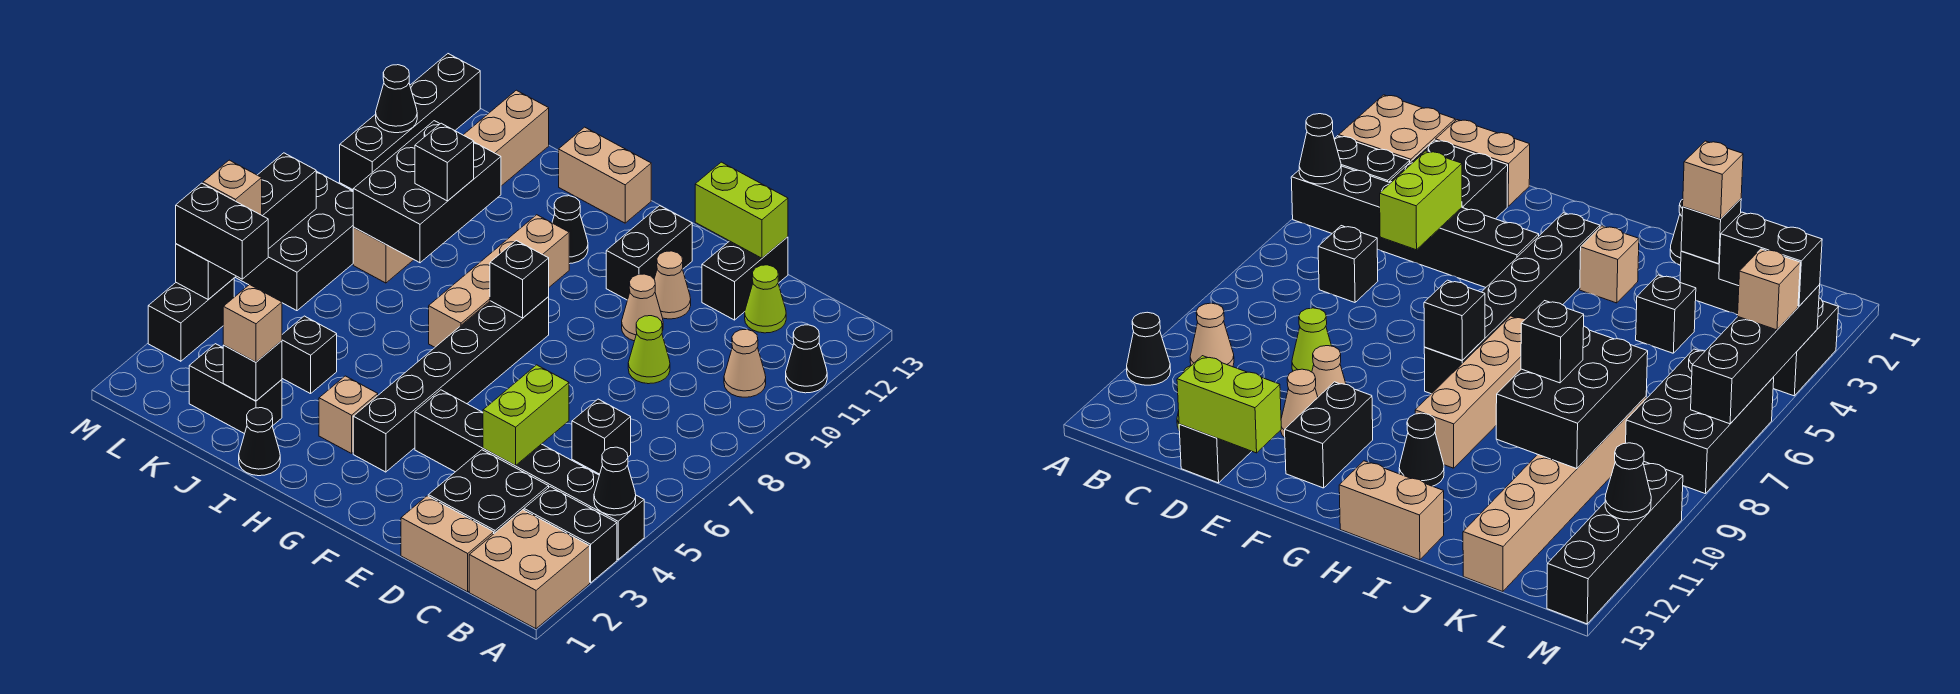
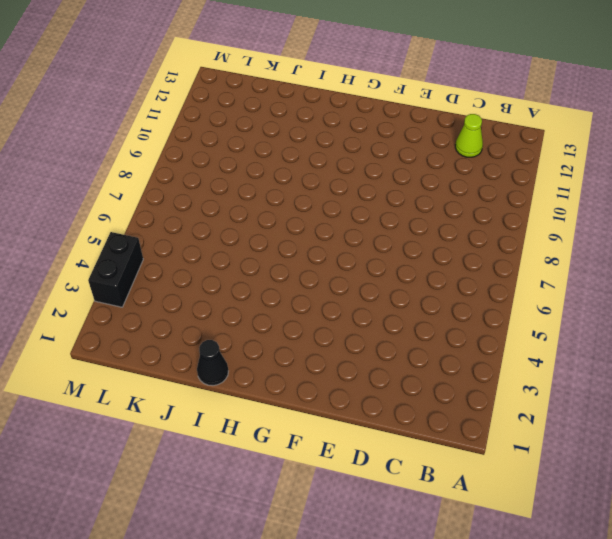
none -> tan brick A1:B2 level 1
none -> black brick A3:B3 level 1
none -> black brick A4:F4 level 1
none -> black cone A11 level 1

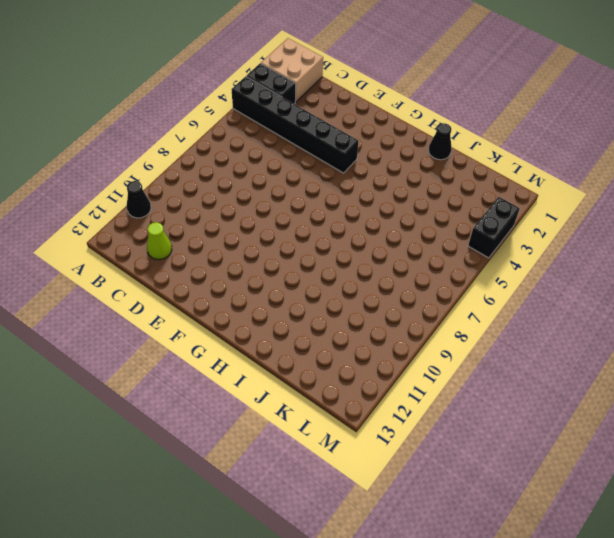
none -> tan cone B10 level 1
none -> tan brick C1:D1 level 1
none -> black brick C2:D3 level 1
none -> black brick C6 level 1

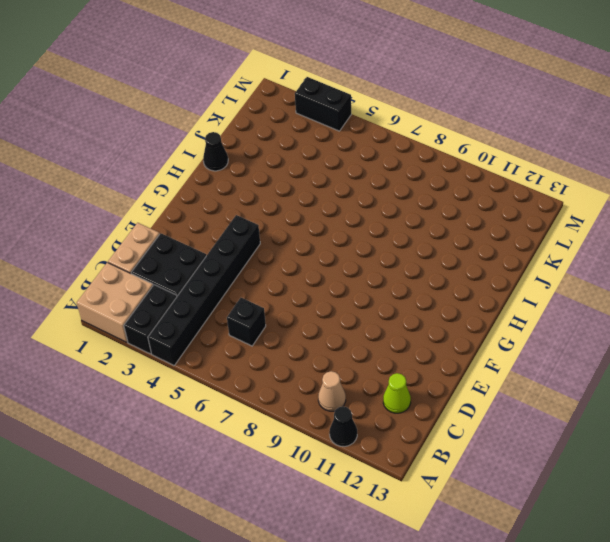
none -> lime cone D9 level 1
none -> black brick D12:D13 level 1
none -> tan cone E10 level 1
none -> tan cone E11 level 1

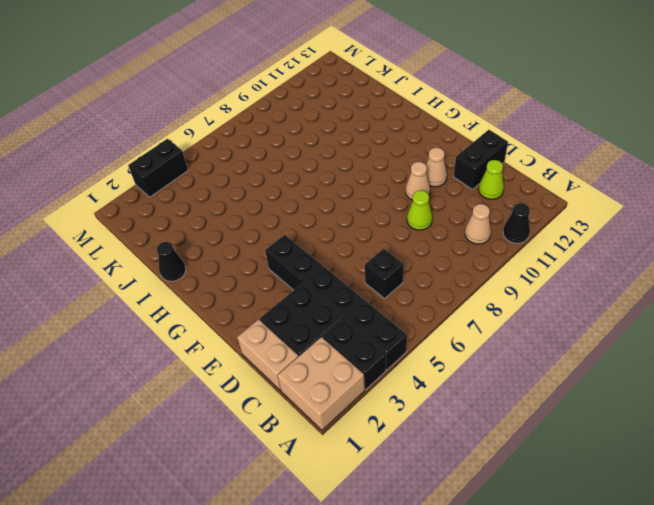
none -> black brick F11:F12 level 1
none -> black brick G3:G8 level 1
none -> tan brick H3 level 1
none -> tan brick H7:H10 level 1

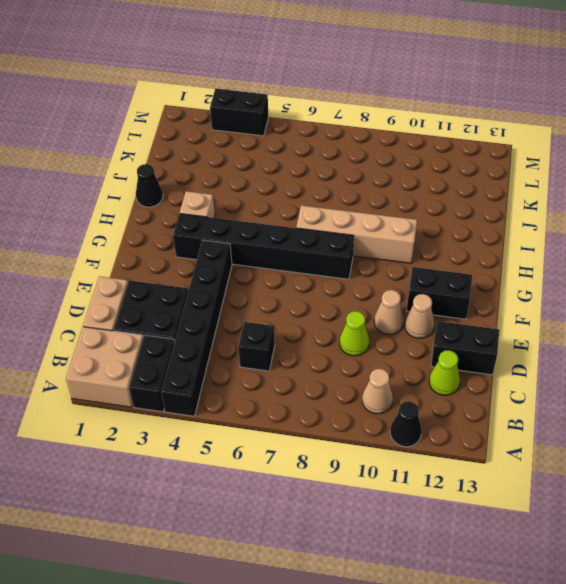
none -> black cone H11 level 1
none -> tan brick H13:I13 level 1
none -> black brick J2:K2 level 1
none -> black brick J4 level 1

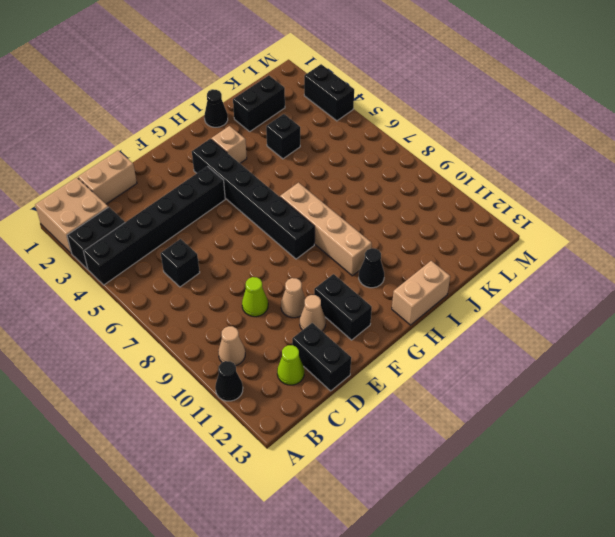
none -> black brick C2:D3 level 1
none -> tan brick K8:K13 level 1
none -> black brick L6:M8 level 1
none -> black brick M10:M13 level 1

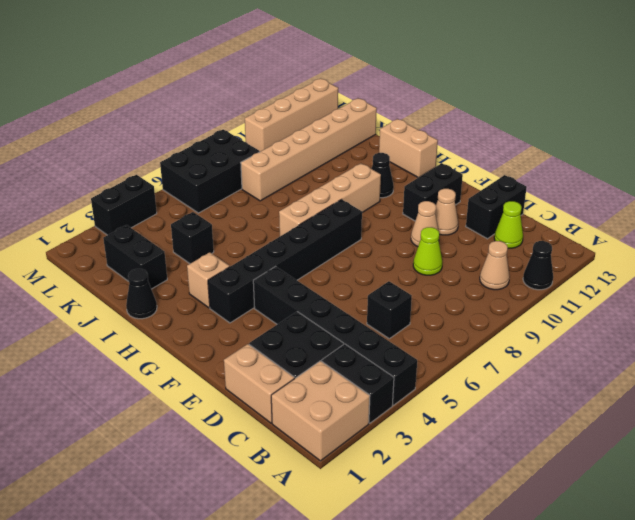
tan brick M10:M13 level 1 -> black brick M10:M13 level 1
none -> black cone A4 level 2
none -> lime brick D4:D5 level 2
none -> lime brick D13:E13 level 2
none -> black brick G8 level 2

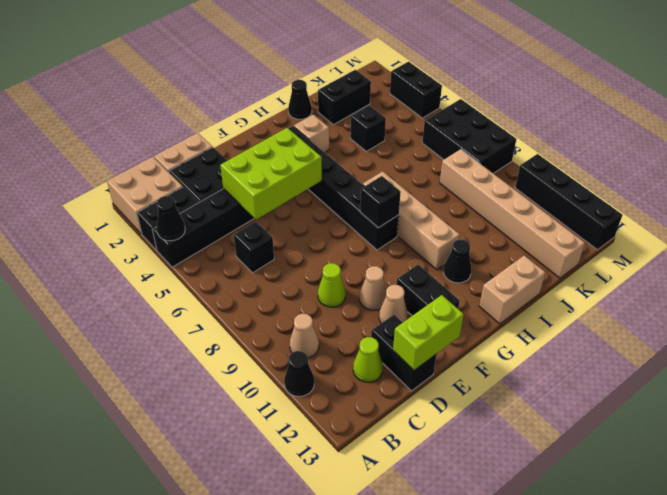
lime brick D4:F5 level 2 -> lime brick D4:D5 level 2
none -> black brick J2 level 2
none -> black brick J8:K10 level 2
none -> black brick M4:M7 level 2
none -> black cone M11 level 2

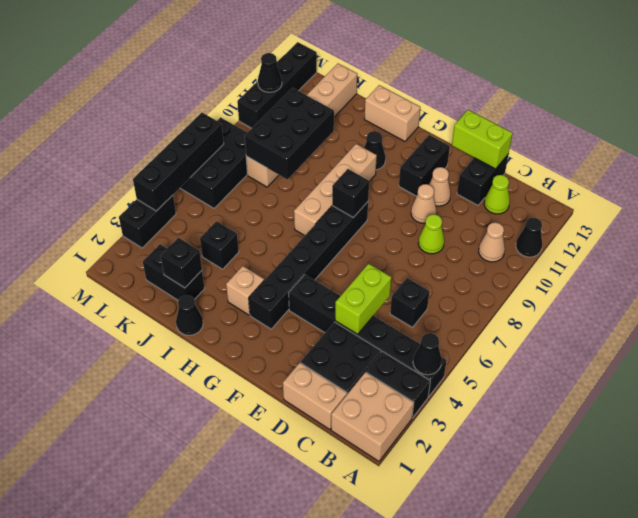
none -> tan brick J2 level 3
none -> black brick J9 level 3
none -> black brick L4:M4 level 3
none -> tan brick M5 level 3

